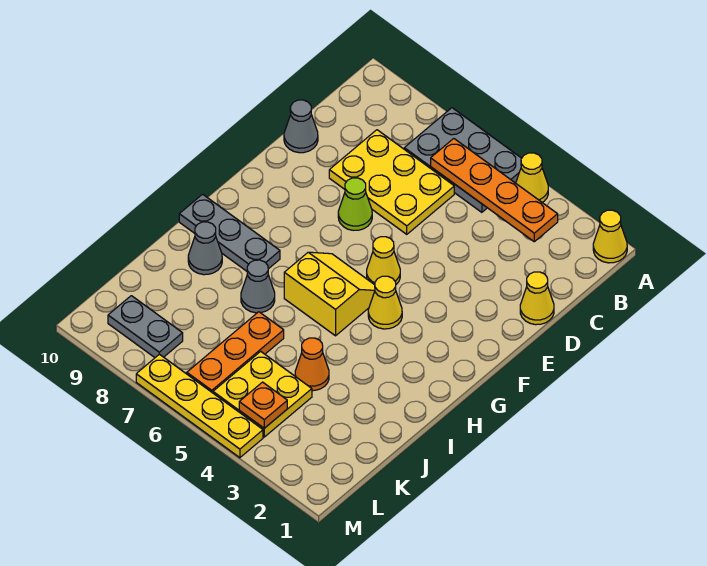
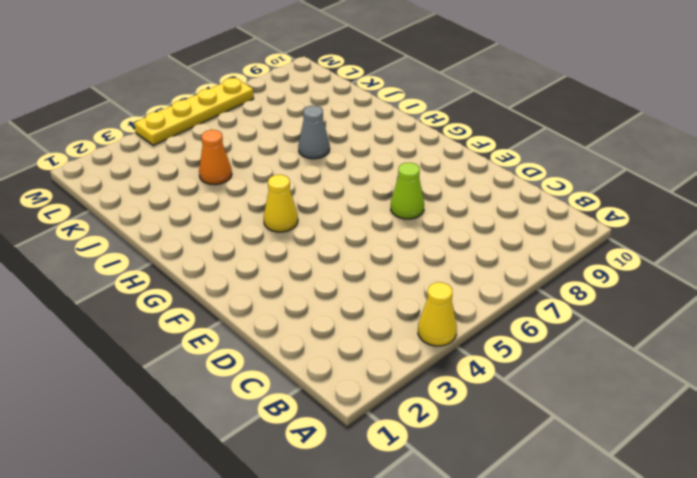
none -> yellow cone A1 level 1
none -> grey plate A5:B7 level 1
none -> yellow plate C6:D8 level 1

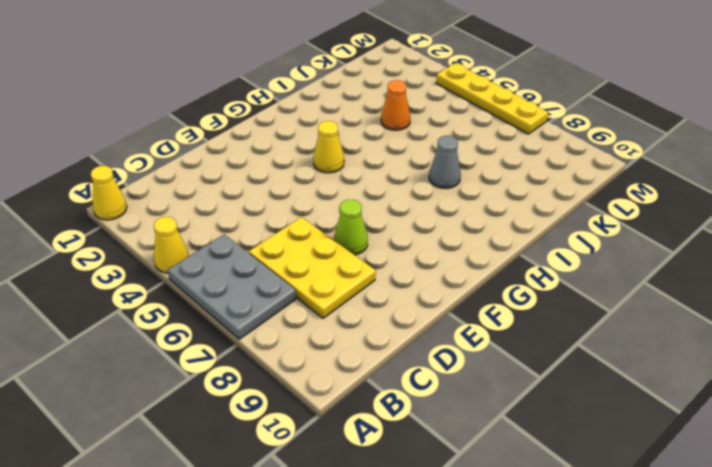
none -> yellow cone D1 level 1
none -> grey cone D10 level 1
none -> yellow cone F5 level 1

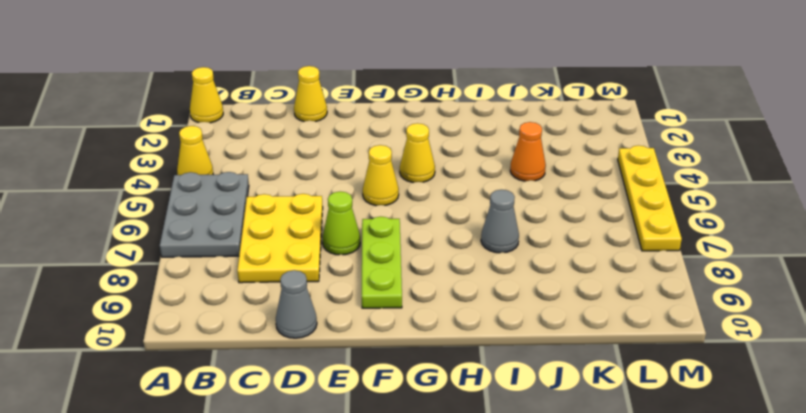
lime plate F7:F9 level 1 -> none
none -> yellow slope G5:H6 level 1 top H
none -> grey plate H8:H10 level 1
none -> grey cone I9 level 1

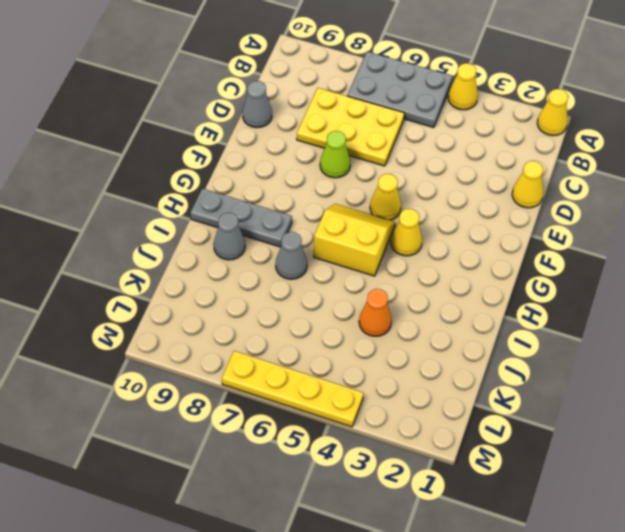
none -> orange plate J6:L6 level 1
none -> yellow plate K4:L5 level 1
none -> grey plate L8:L9 level 1

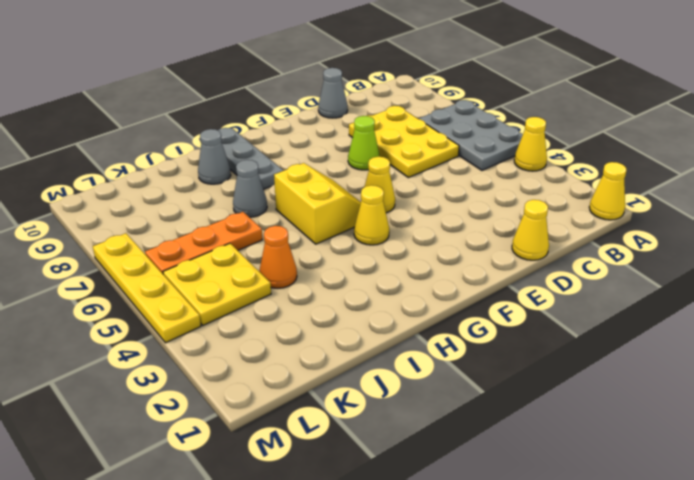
none -> grey plate L8:L9 level 1
none -> orange plate B3:B6 level 2
none -> orange plate L4 level 2

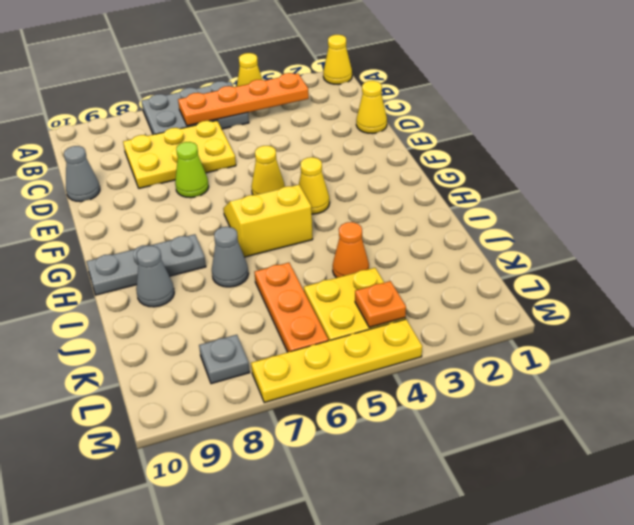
grey plate L8 level 1 -> grey plate L8:L9 level 1

